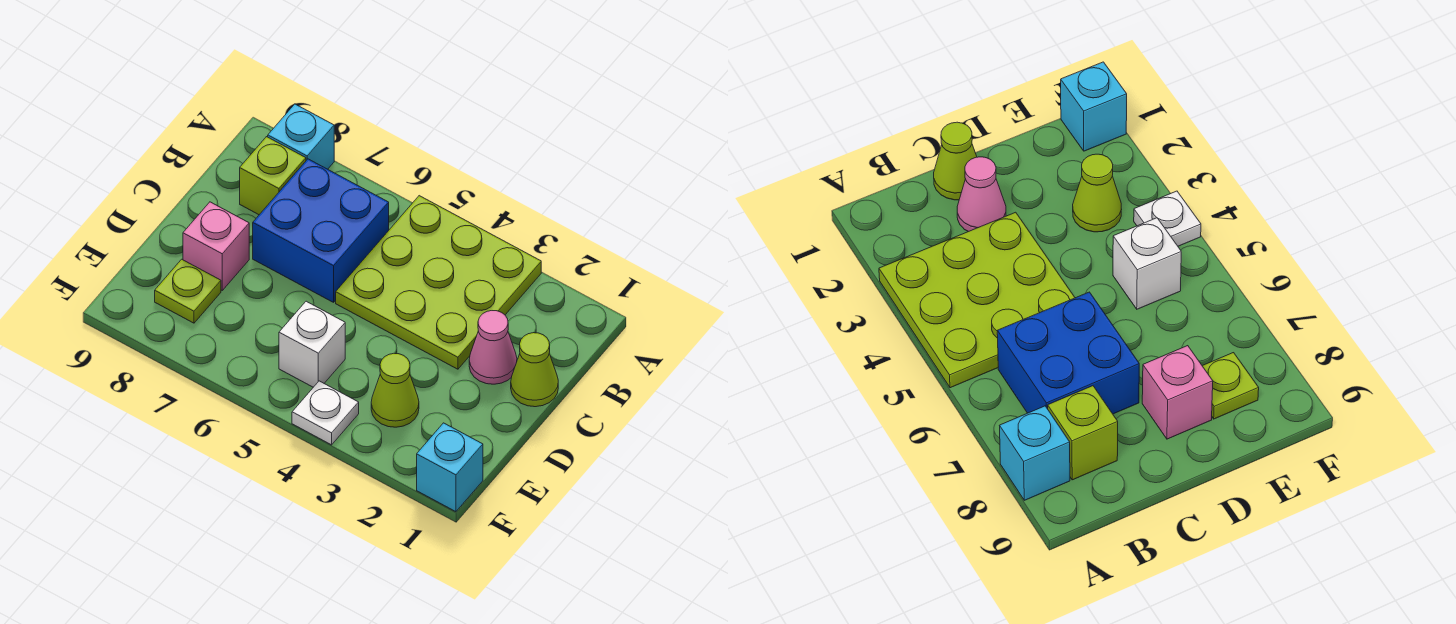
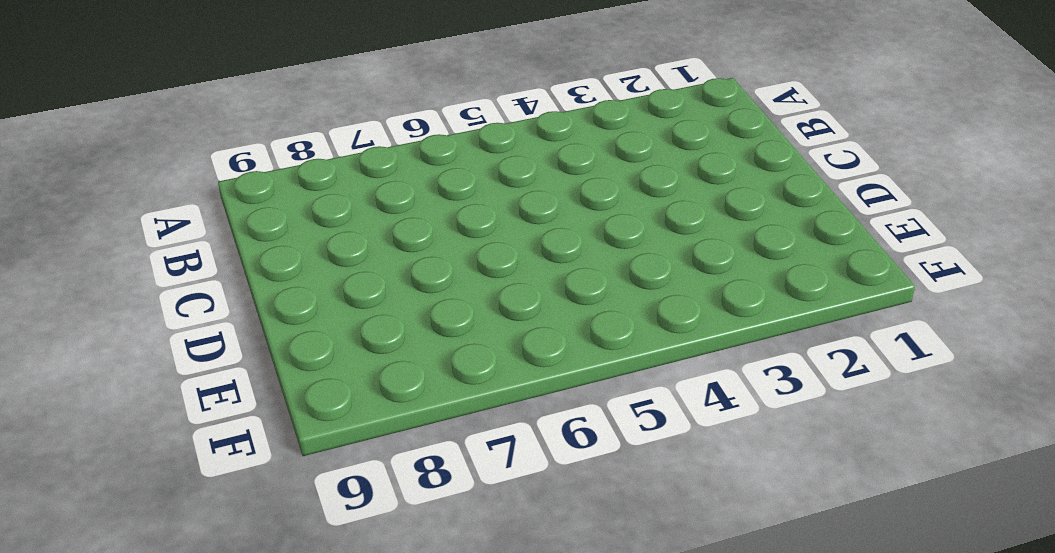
none -> lime plate A3:C5 level 1
none -> cyan brick A8 level 1
none -> blue brick B6:C7 level 1

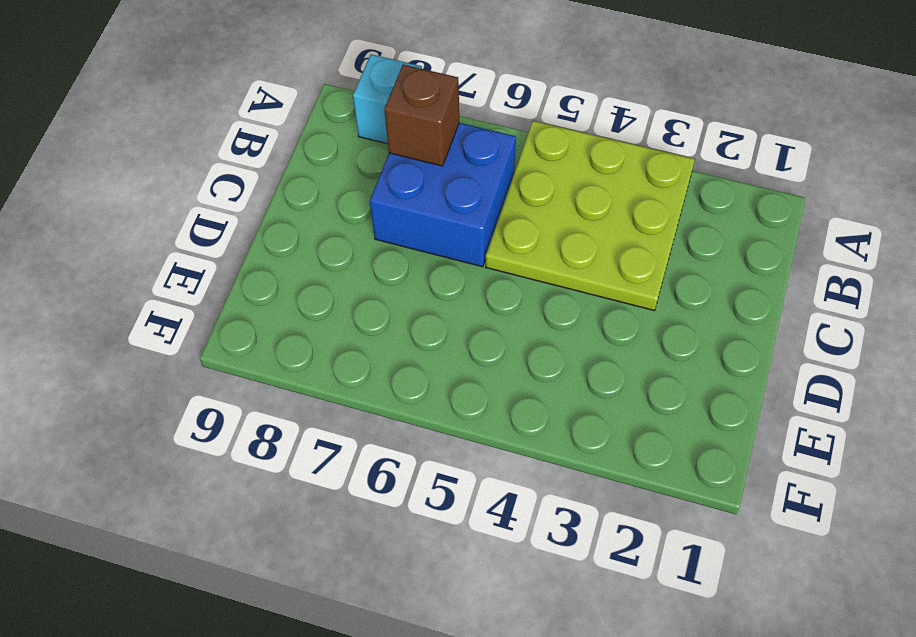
brown brick B7 level 2 -> none
none -> lime brick B8 level 1
none -> lime cone C1 level 1
none -> pink cone C2 level 1

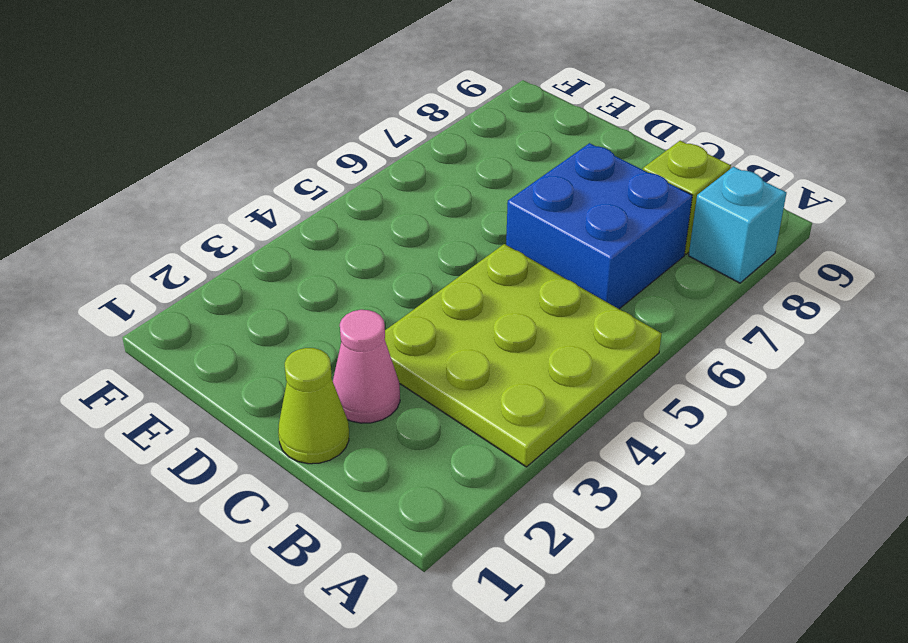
none -> pink brick D8 level 1
none -> lime cone E3 level 1
none -> white brick E5 level 1

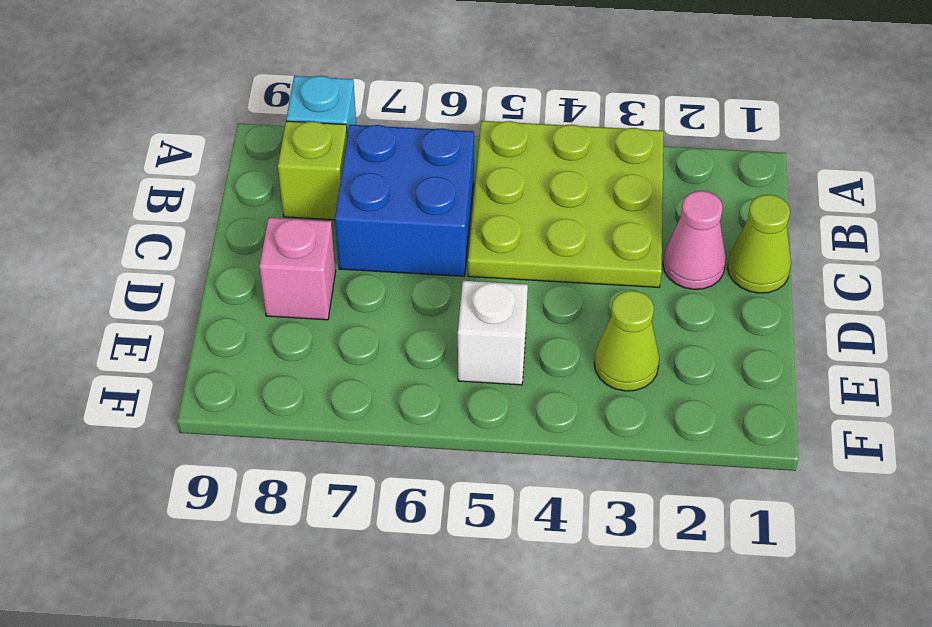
none -> lime plate E8 level 1
none -> cyan brick F1 level 1
none -> white plate F4 level 1

